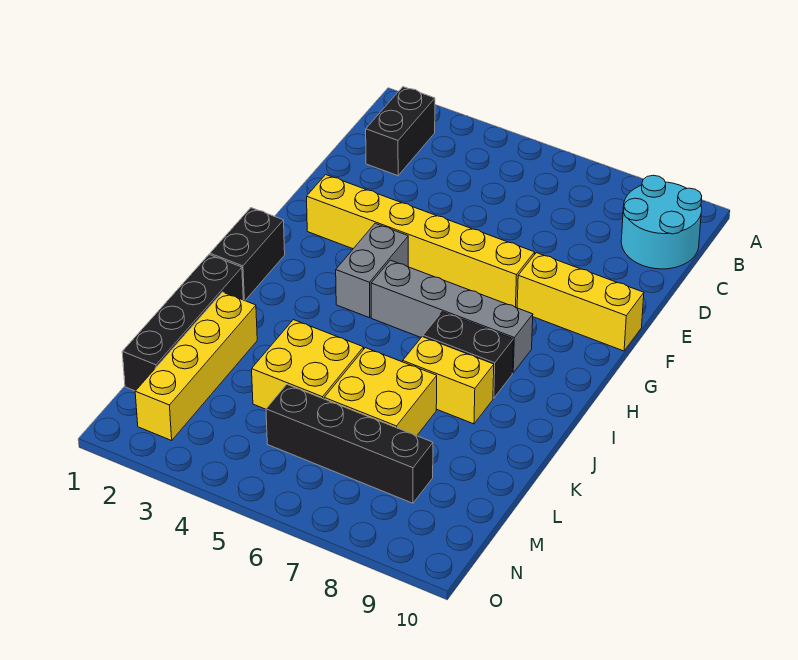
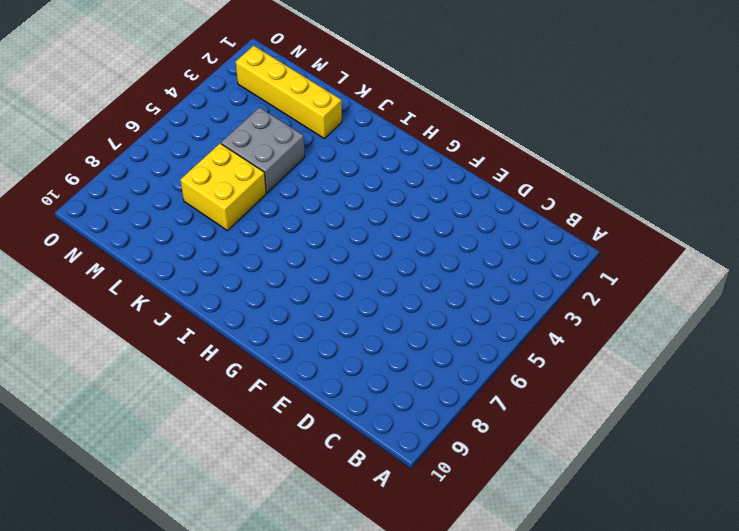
grey brick K4:L5 level 1 -> yellow brick K4:L5 level 1
none -> black brick B2:C2 level 1
none -> cyan round brick B9:C10 level 1
none -> yellow brick F2:F7 level 1

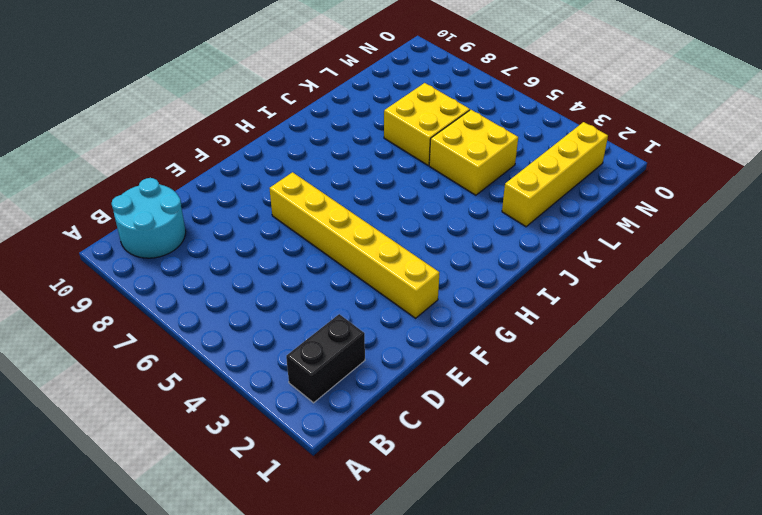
none -> yellow brick F8:F10 level 1
none -> grey brick G4:H4 level 1
none -> black brick H1:I1 level 1

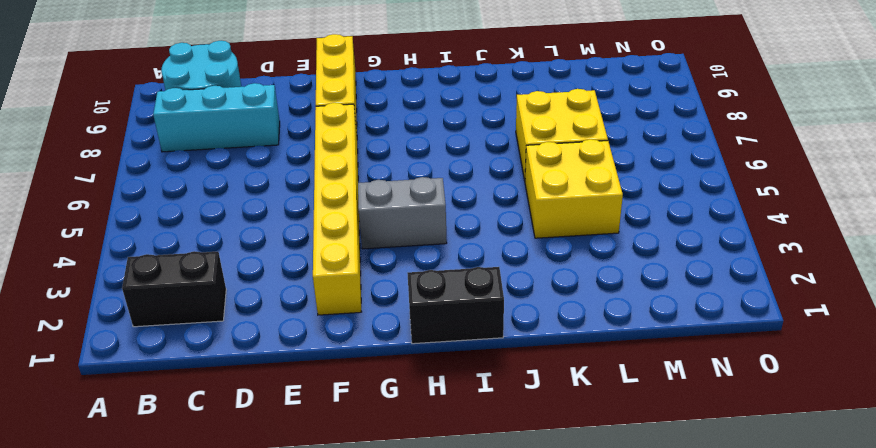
cyan brick B8:D8 level 1 -> none
none -> grey brick H5:H8 level 1
none -> black brick I7:I8 level 1
none -> black brick J1:M1 level 1

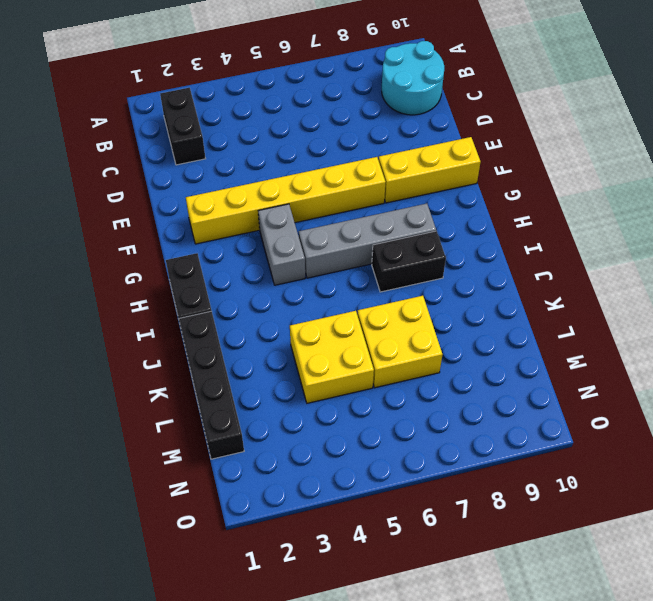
none -> yellow brick J7:J8 level 1
none -> yellow brick K2:N2 level 1
none -> black brick M5:M8 level 1

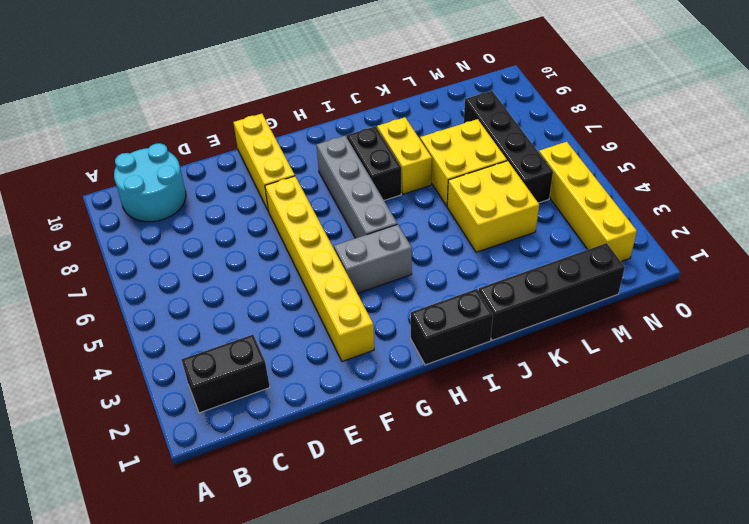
yellow brick N2:N5 level 1 -> yellow brick K2:N2 level 1

